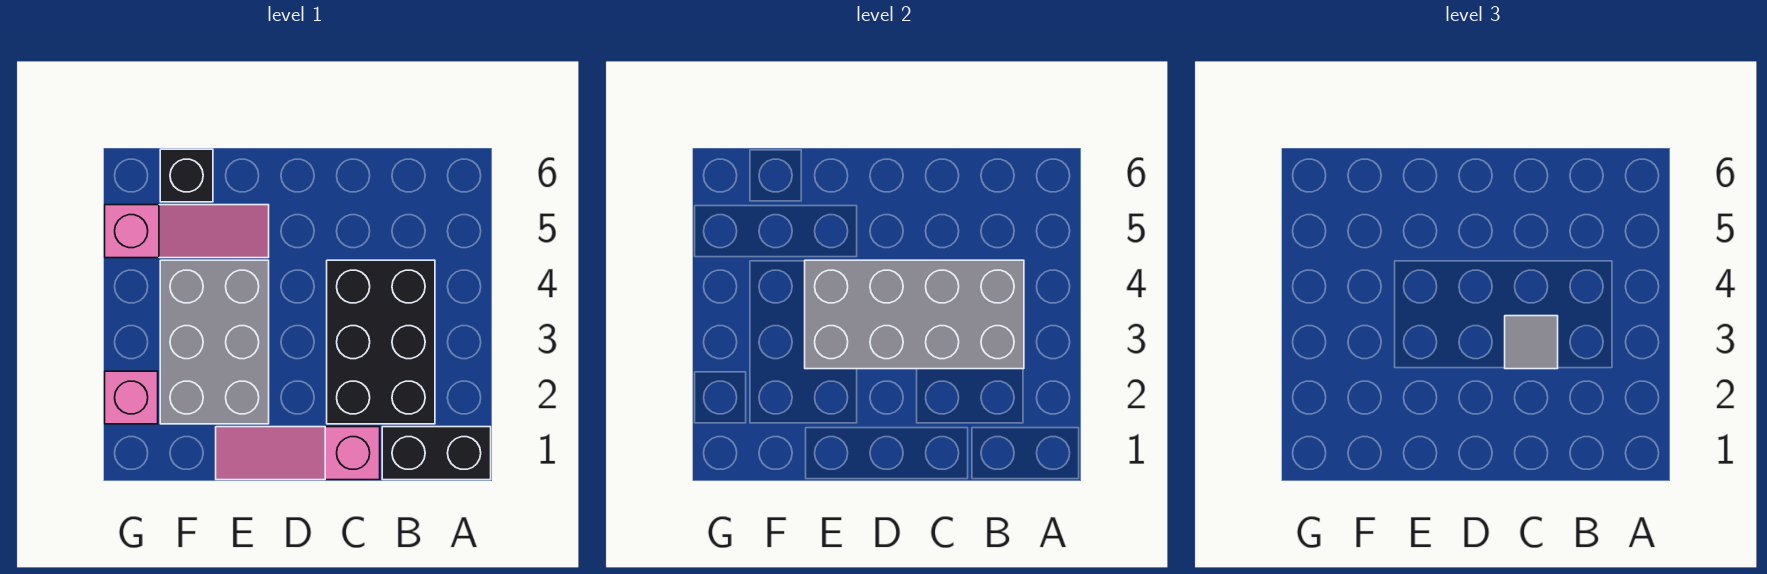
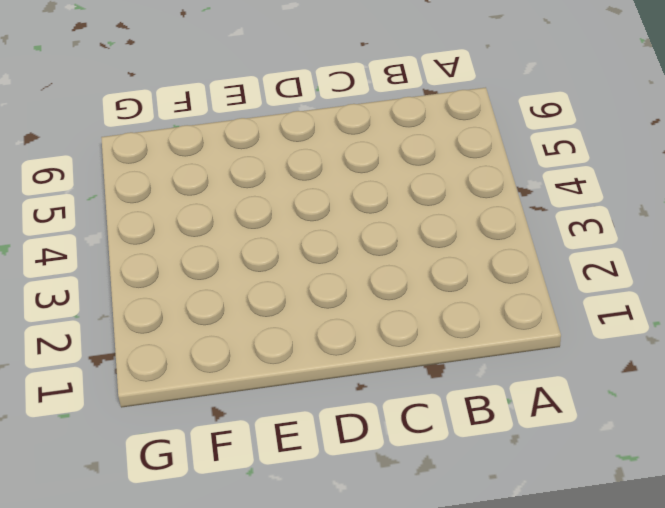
none -> black brick A1:B1 level 1
none -> black brick B2:C4 level 1

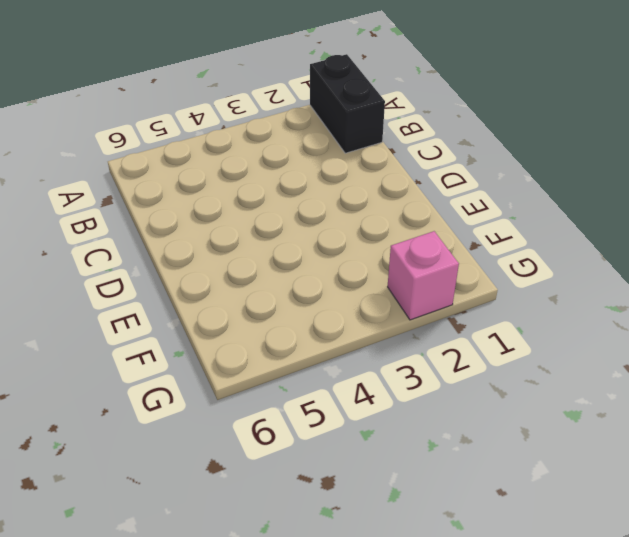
none -> black brick B2:C4 level 1
none -> pink slope C1:E1 level 1 top C

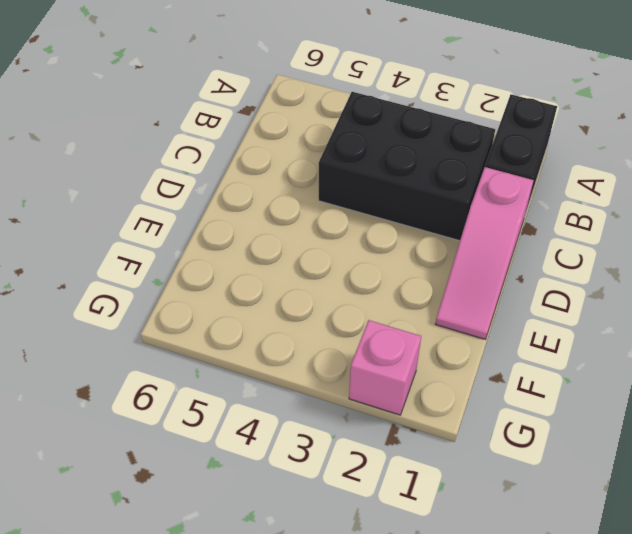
none -> grey brick E2:F4 level 1
none -> pink slope E5:G5 level 1 top G

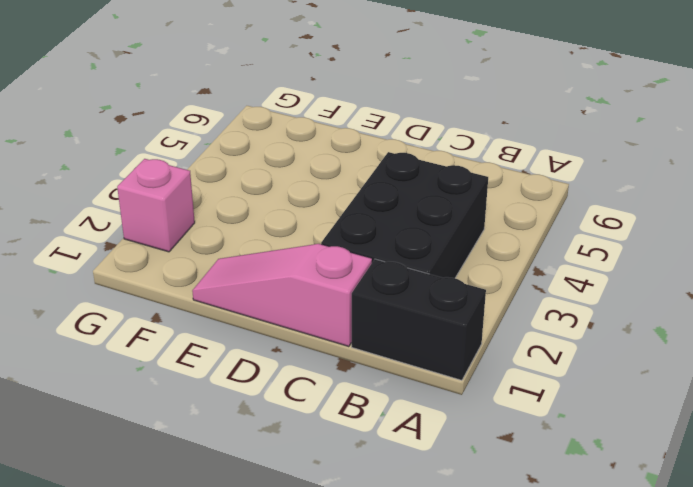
none -> grey brick E2:F4 level 1
none -> pink slope E5:G5 level 1 top G

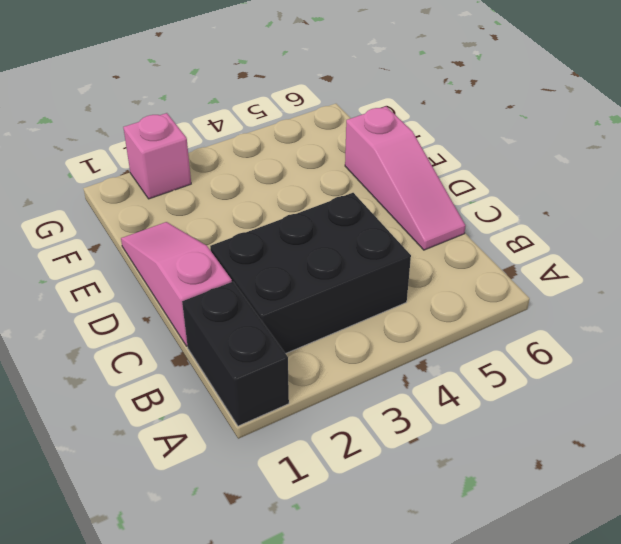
pink slope C6:E6 level 1 top E -> pink slope E5:G5 level 1 top G
none -> grey brick E2:F4 level 1
none -> black brick F6 level 1

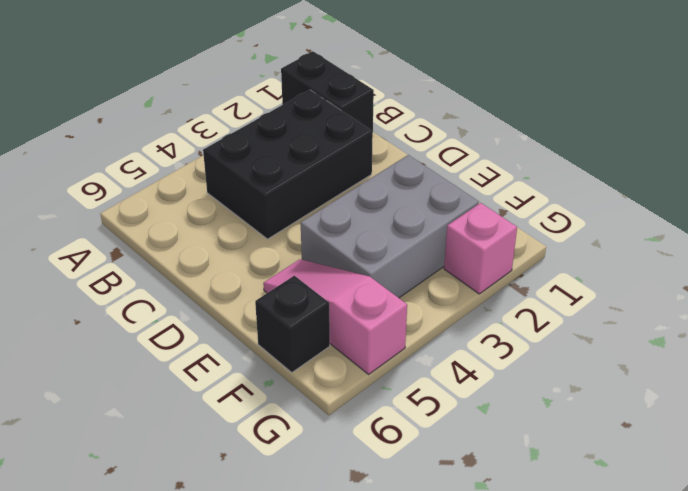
none -> pink slope C1:E1 level 1 top C
none -> grey brick B3:E4 level 2

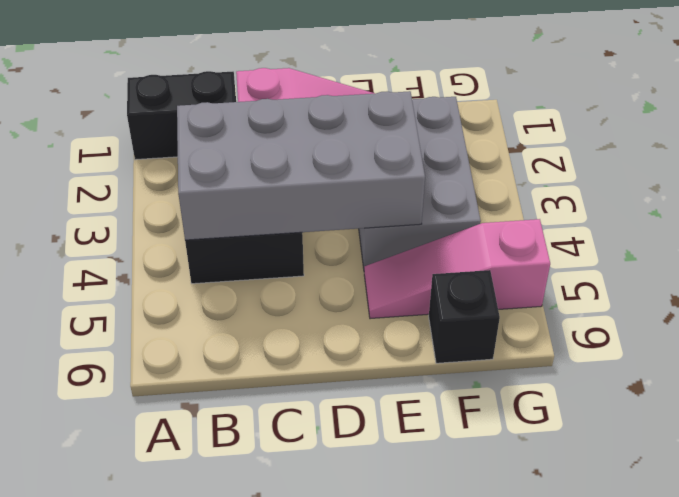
none -> pink brick G2 level 1
none -> grey tile C3 level 3

